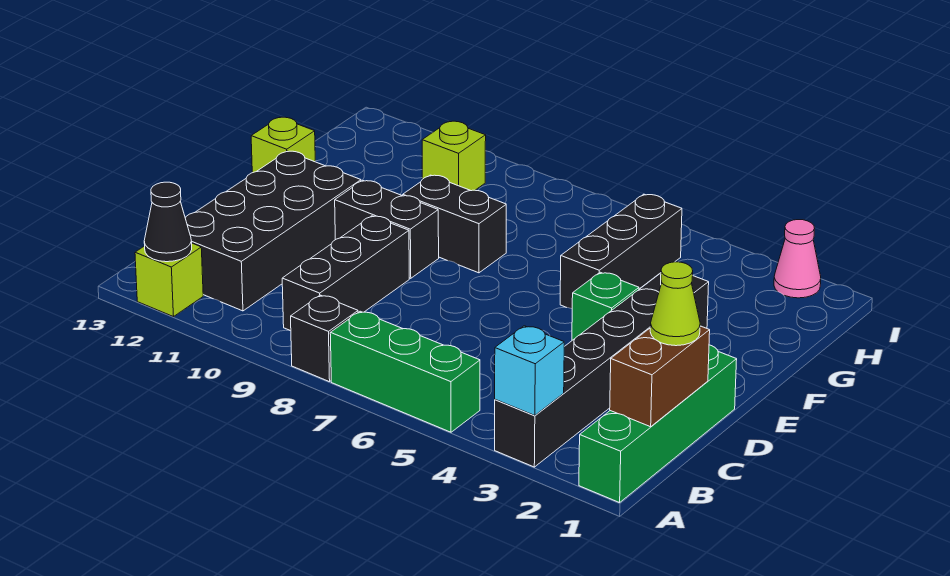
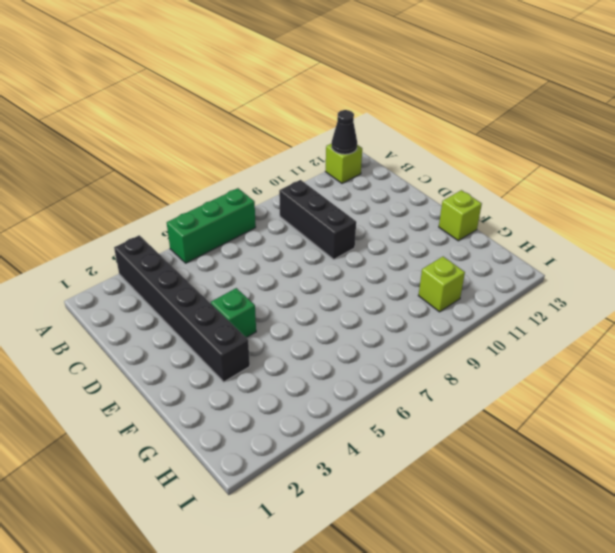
none -> green brick A1:D1 level 1
none -> black brick A8 level 1
none -> black brick B11:E12 level 1

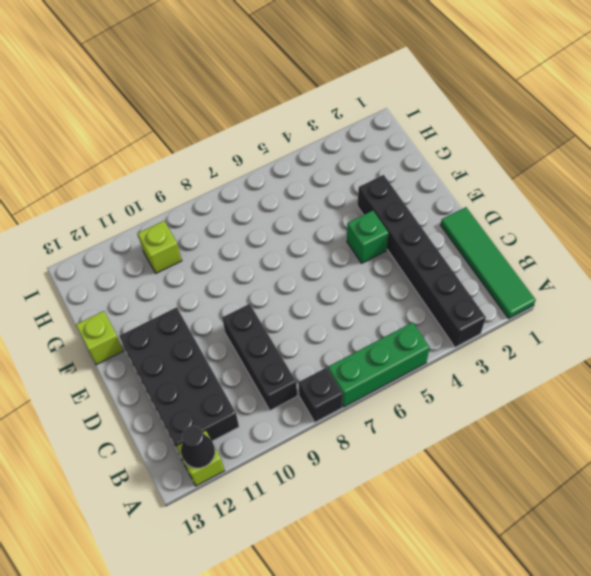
green tile A1:D1 level 1 -> green brick A1:D1 level 1
none -> black brick E9:E10 level 1
none -> black brick F5:H5 level 1
none -> black brick F8:F9 level 1

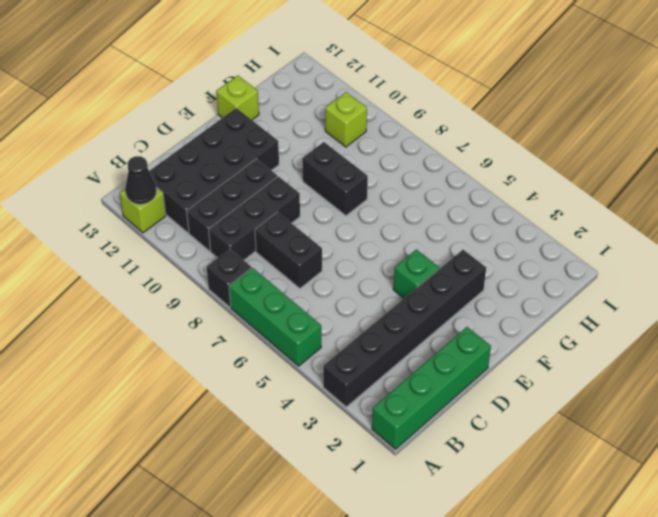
black brick B10:D10 level 1 -> black brick F5:H5 level 1
black brick C7:C8 level 1 -> black brick E9:E10 level 1
none -> pink cone I2 level 1
none -> cyan brick A3 level 2
none -> brown brick B1:C1 level 2

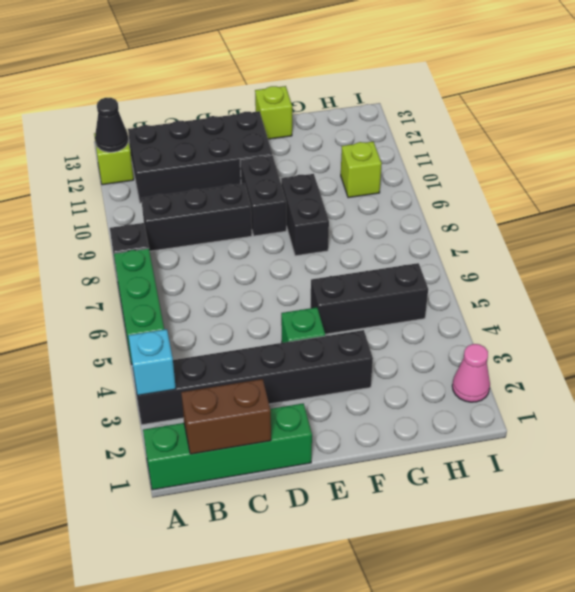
none -> lime cone C1 level 3

